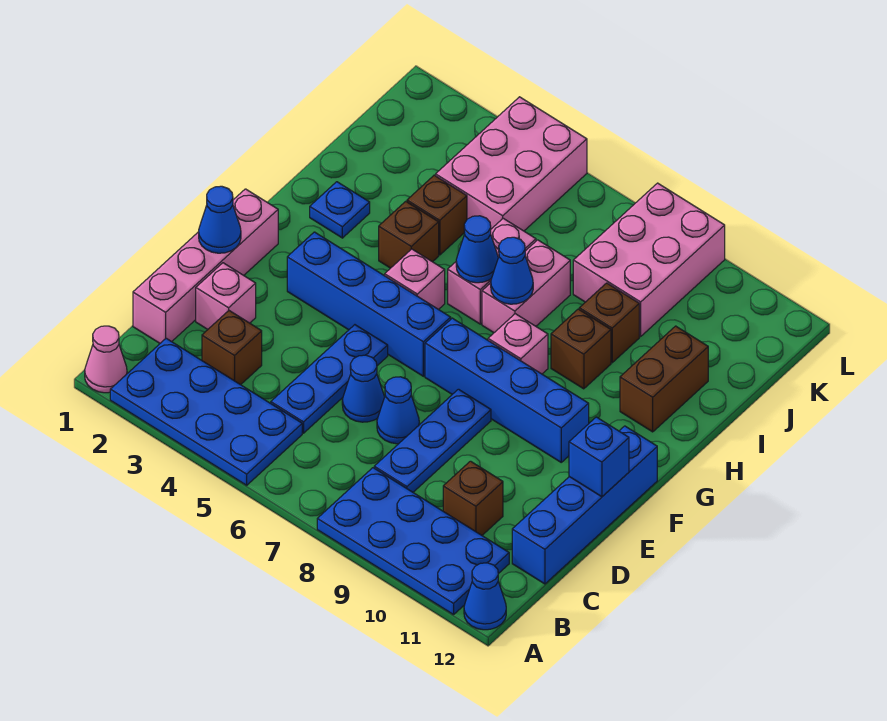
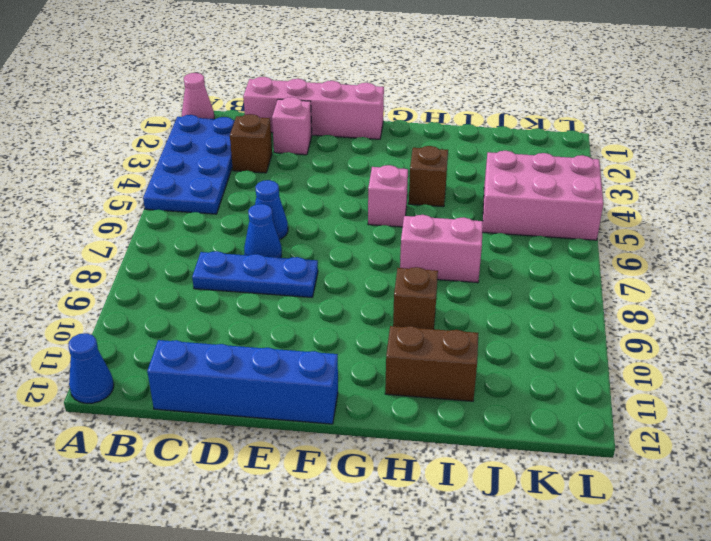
none -> blue plate A8:B11 level 1
none -> blue plate C5:E5 level 1
none -> brown brick C10 level 1
none -> blue brick F3:F6 level 1

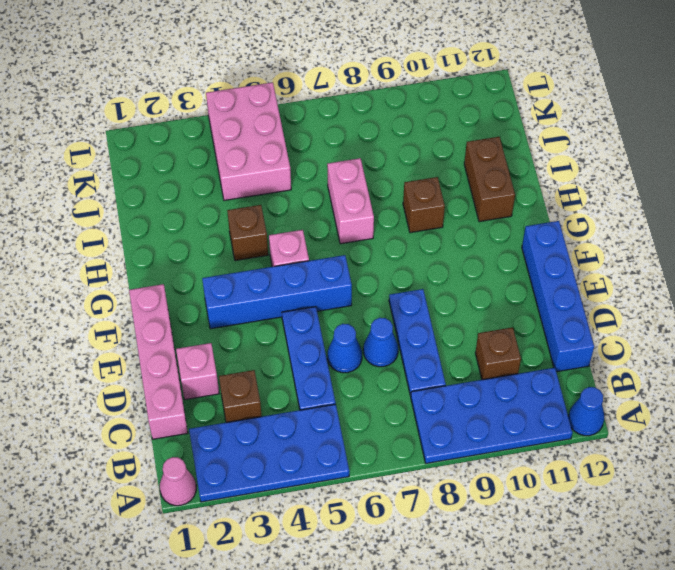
none -> blue brick F7:F10 level 1
none -> pink brick G8 level 1
none -> blue plate H2 level 1
none -> pink brick H6:I6 level 1

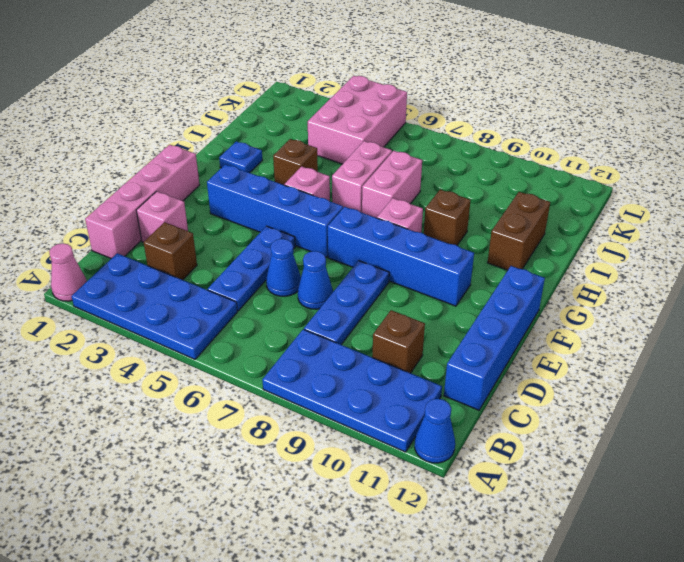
none -> brown brick I4 level 1
none -> brown brick I9 level 1
none -> pink brick J8:L9 level 1
none -> blue cone E1 level 2

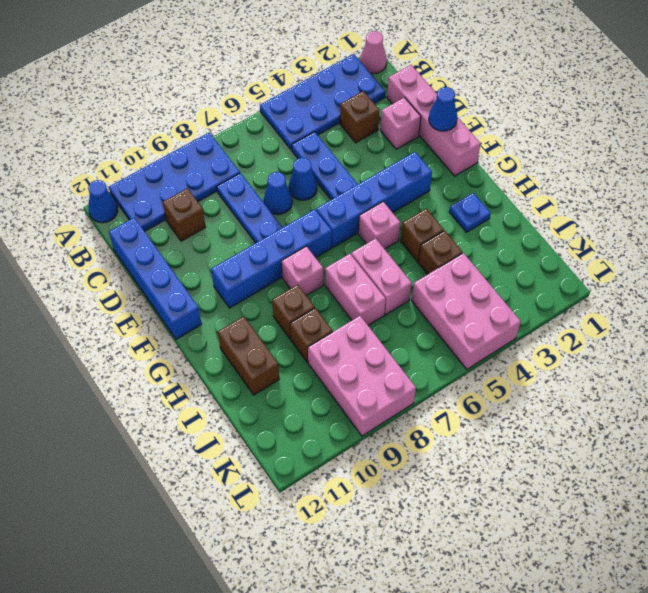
none -> blue brick E12 level 2
none -> blue cone H6 level 2
none -> blue cone H7 level 2

